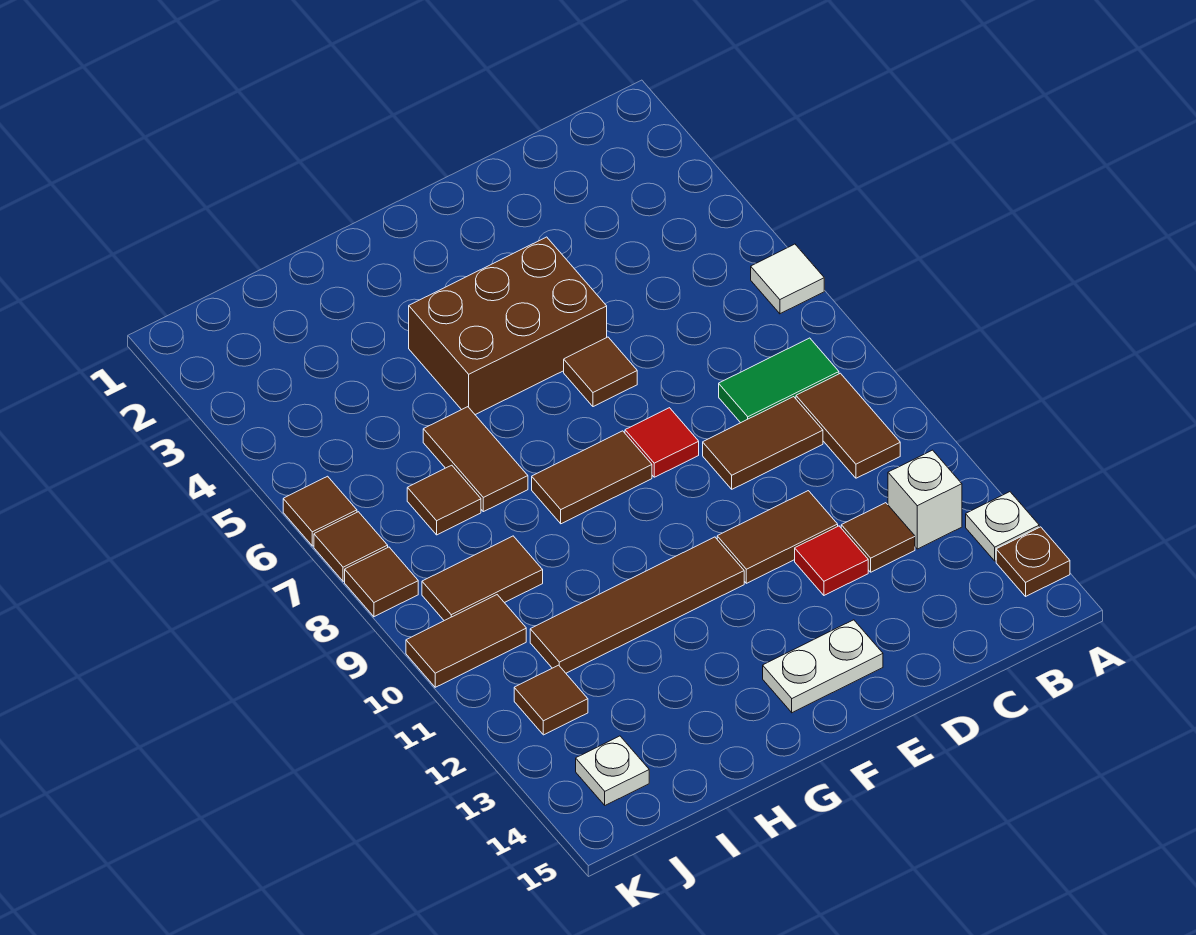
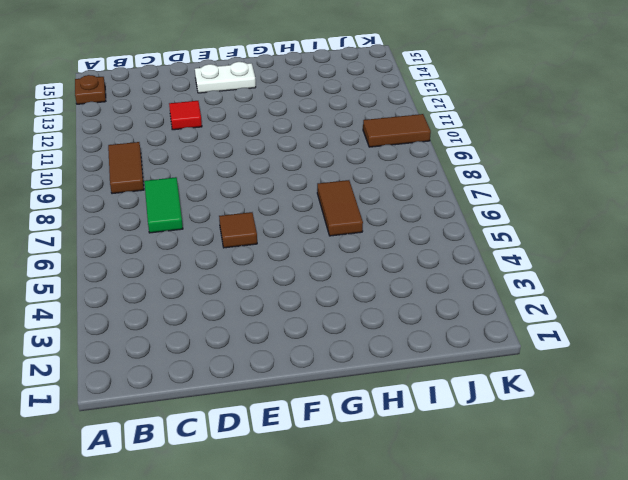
green tile C7:C8 level 1 -> green tile B8:C8 level 1
none -> white tile A6 level 1
none -> white plate A13 level 1
none -> white brick B12 level 1

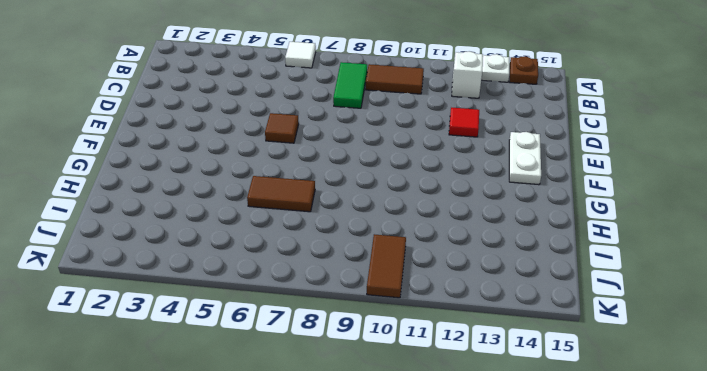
none -> brown tile C9:D9 level 1
none -> brown tile C12 level 1
none -> brown tile D11:E11 level 1

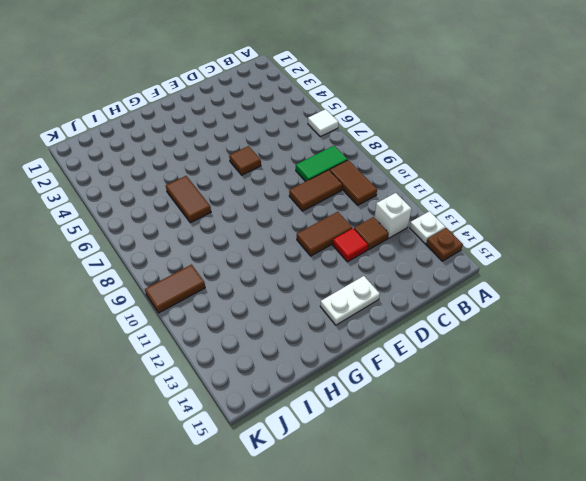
none -> brown brick E4:G5 level 1
none -> red tile E8 level 1
none -> brown tile F8:G8 level 1

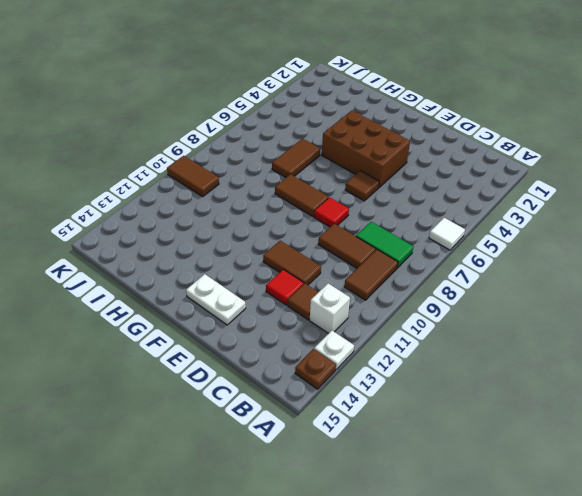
none -> brown tile F11:I11 level 1
none -> brown tile I7 level 1
none -> brown tile I9:J9 level 1

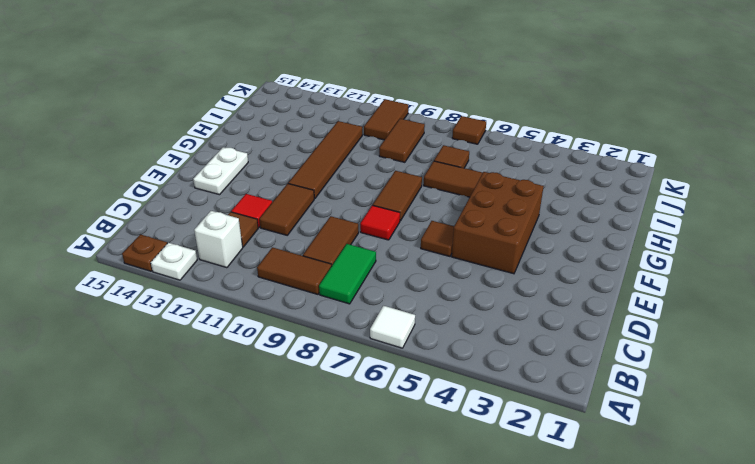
none -> brown tile J12 level 1
none -> white plate J14 level 1
none -> brown tile K6 level 1

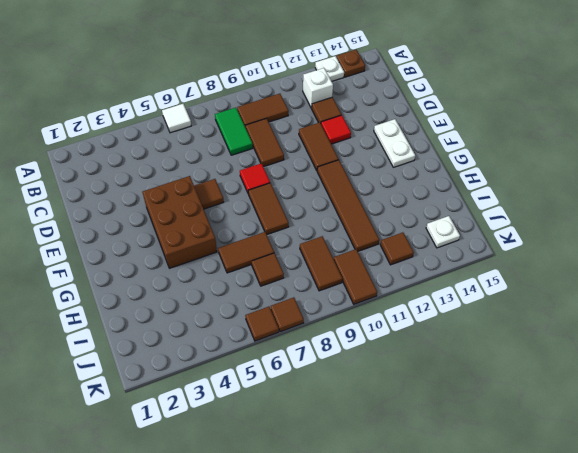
none -> brown tile K8 level 1

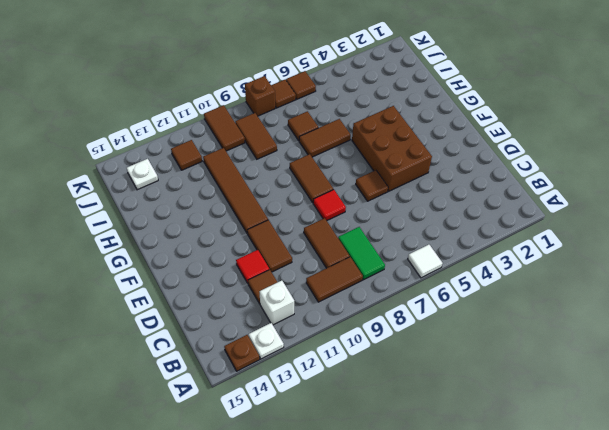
brown brick K8 level 1 -> brown tile K8 level 1
none -> white plate E14:F14 level 1

